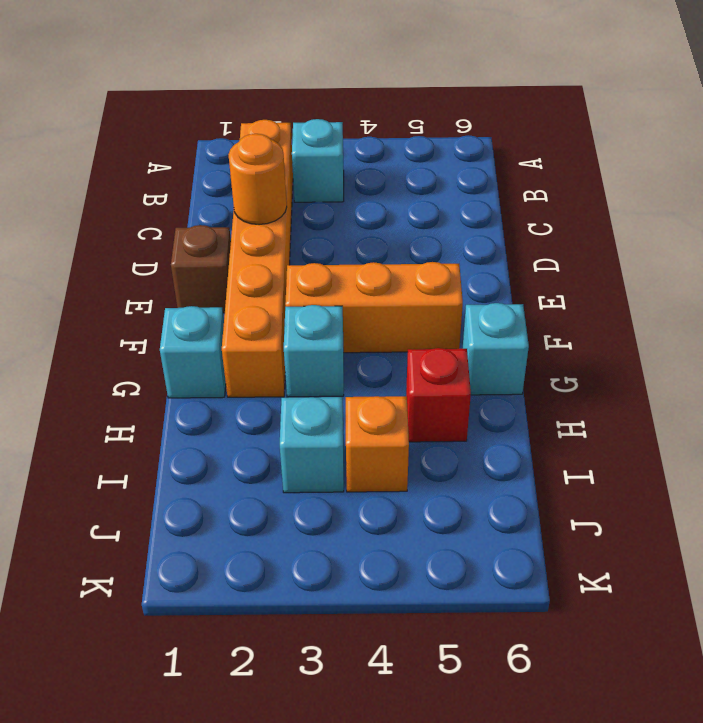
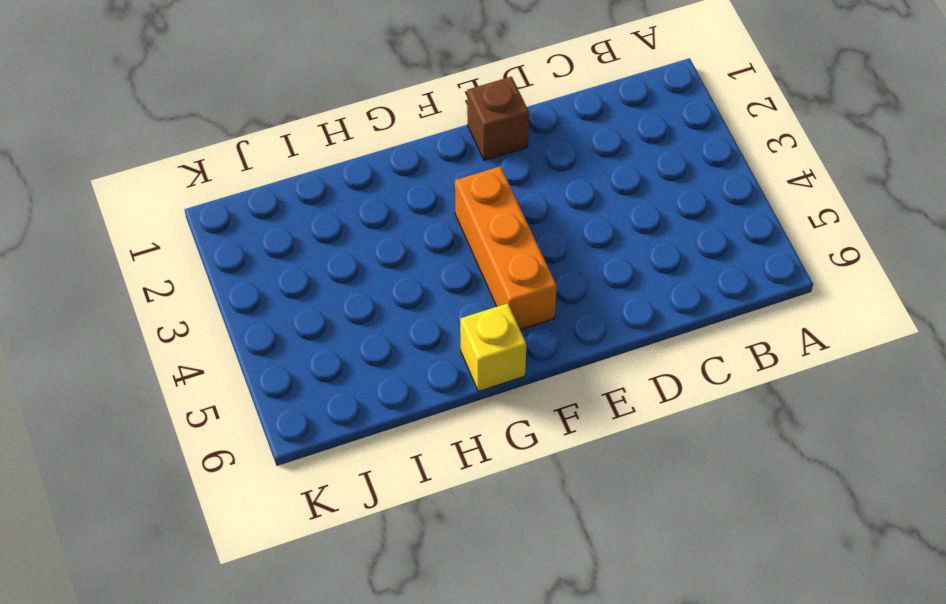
yellow brick G6 level 1 -> cyan brick G6 level 1
none -> orange brick B2:G2 level 1
none -> cyan brick B3 level 1

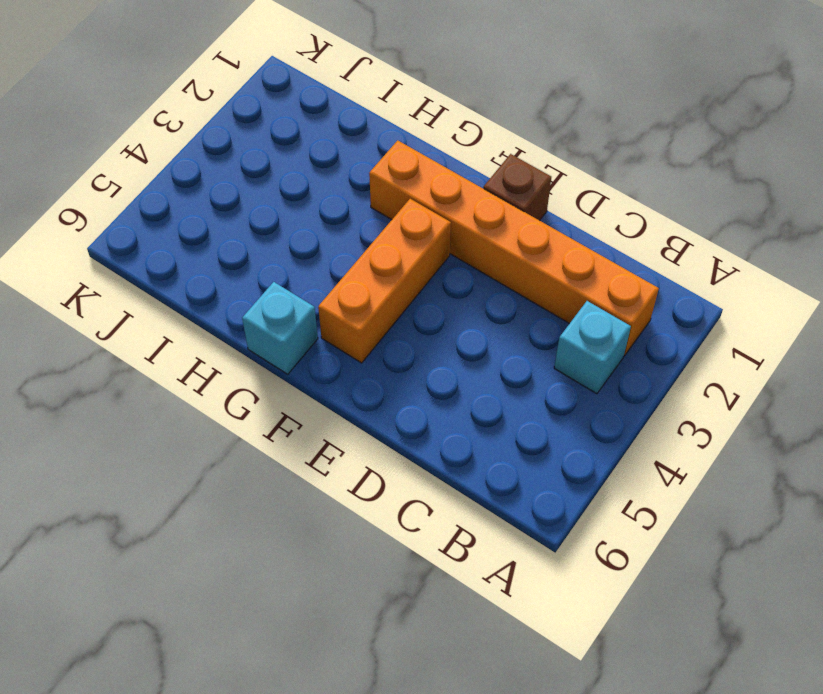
none -> cyan brick G1 level 1
none -> cyan brick G3 level 1

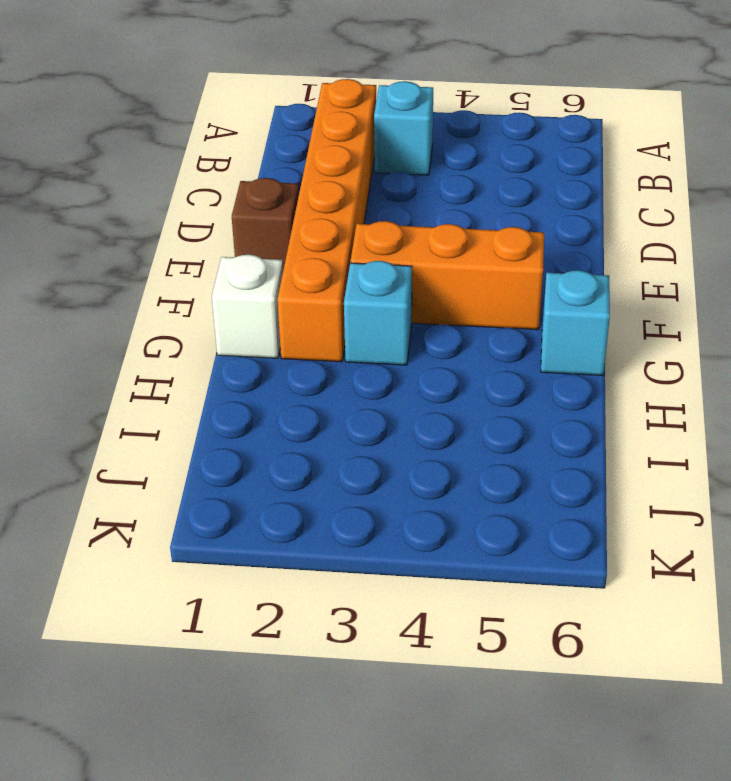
white brick G1 level 1 -> cyan brick G1 level 1
none -> red brick H5 level 1
none -> cyan brick I3 level 1

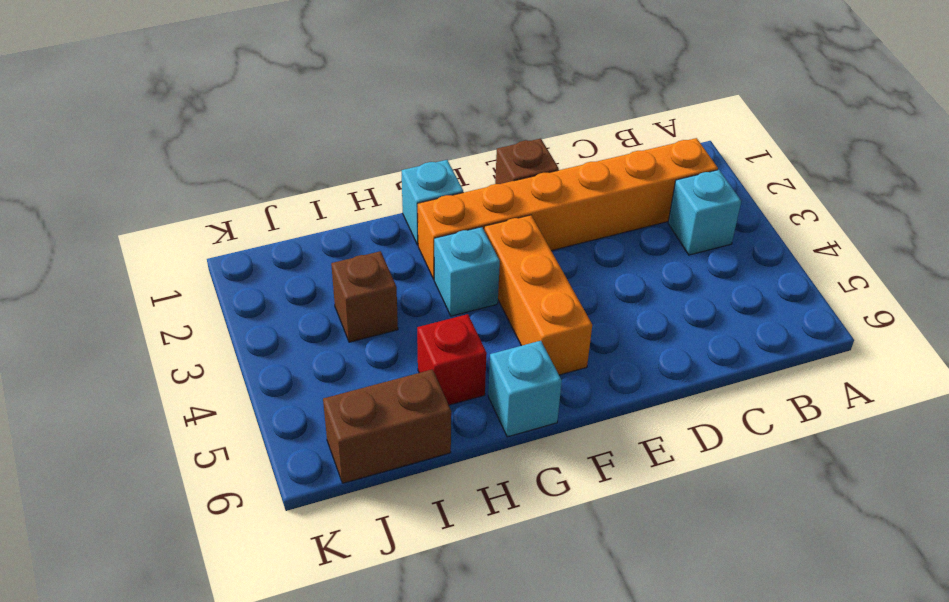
brown brick I3 level 1 -> cyan brick I3 level 1
brown brick I6:J6 level 1 -> none
none -> orange brick I4 level 1
none -> orange round brick D2 level 2

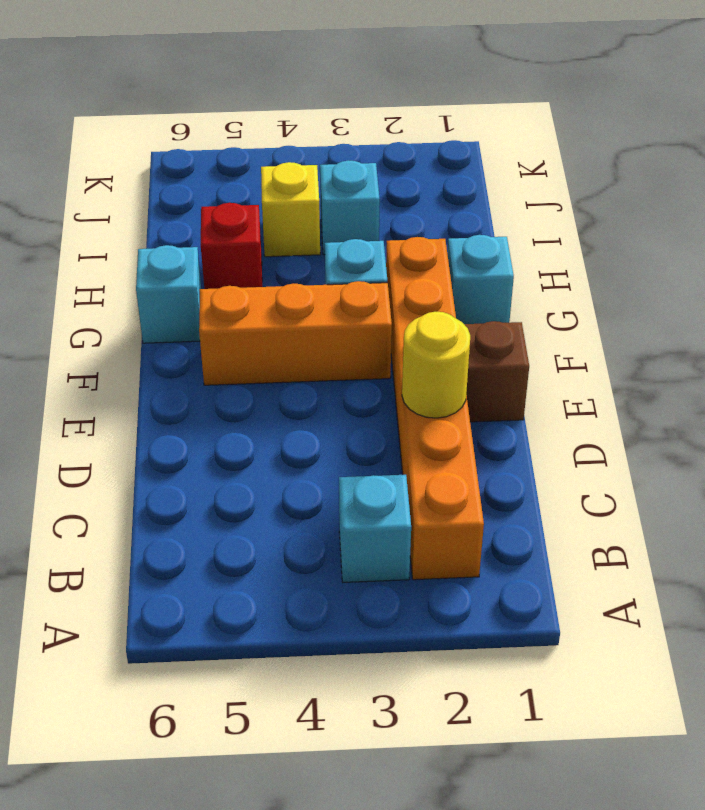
yellow round brick D2 level 2 -> orange round brick D2 level 2
yellow brick I4 level 1 -> orange brick I4 level 1

